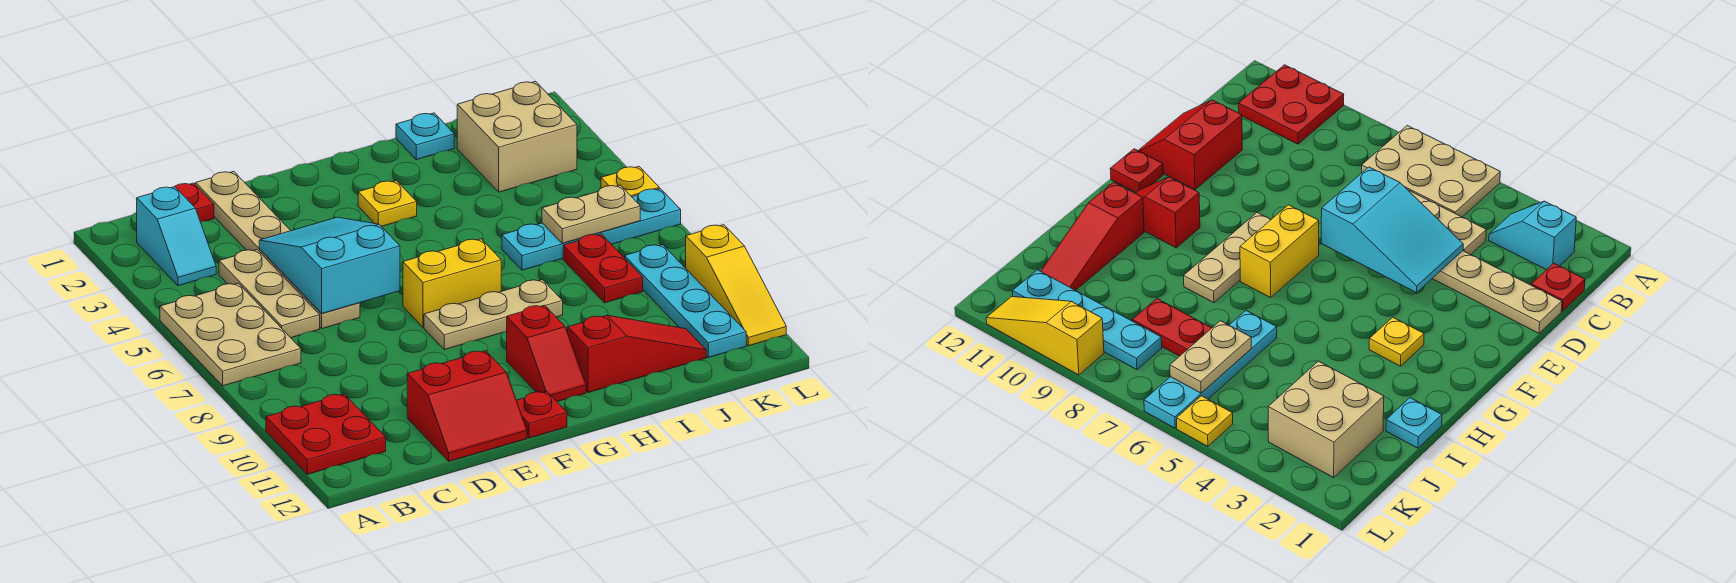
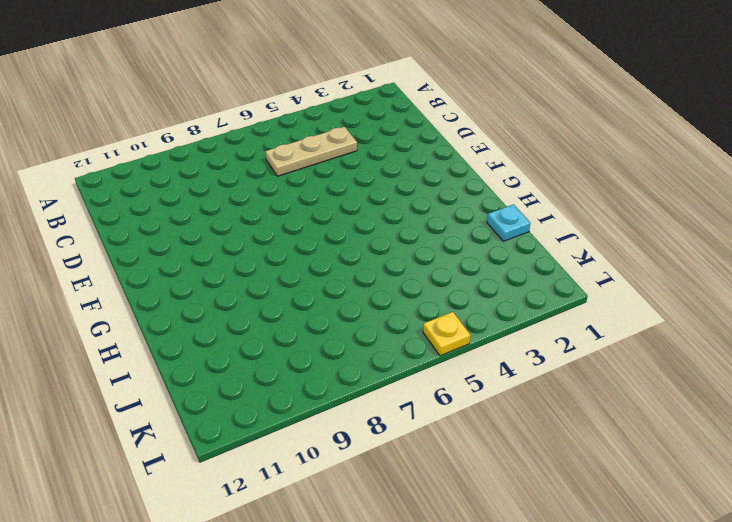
none -> tan plate A5:B7 level 1
none -> red plate A10:B11 level 1
none -> cyan slope B2:B3 level 1 top 2

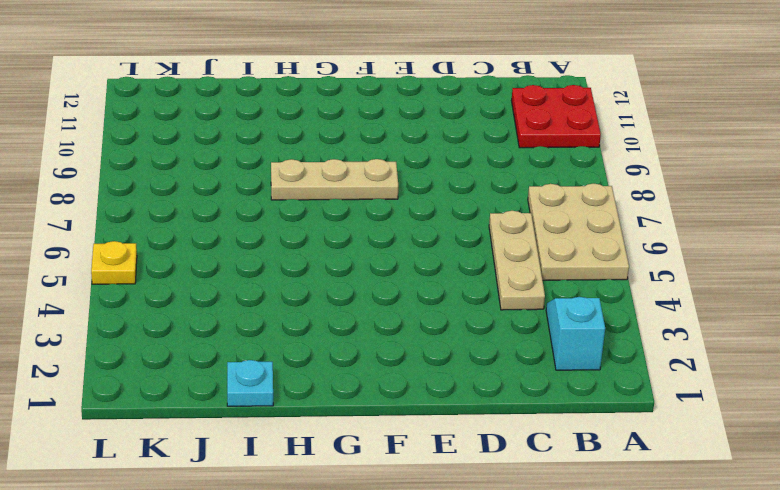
none -> red plate C1 level 1
none -> tan plate D1:D6 level 1
none -> red slope D11:E12 level 1 top 11

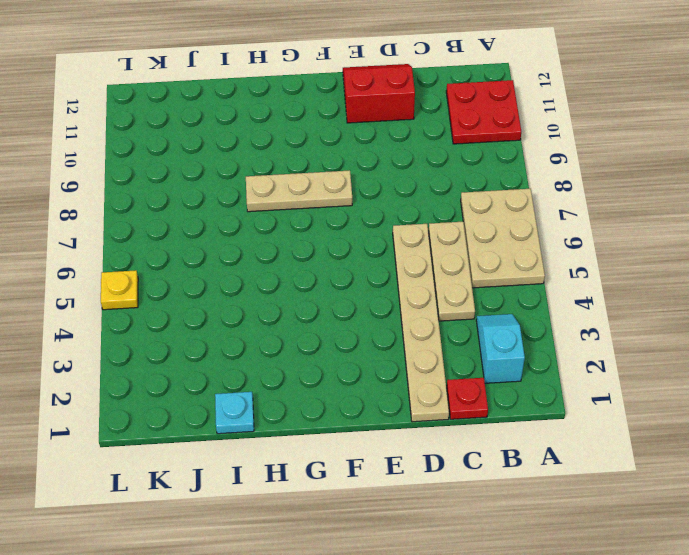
none -> yellow brick F7:G7 level 1
none -> red plate F12 level 1
none -> yellow plate G3 level 1

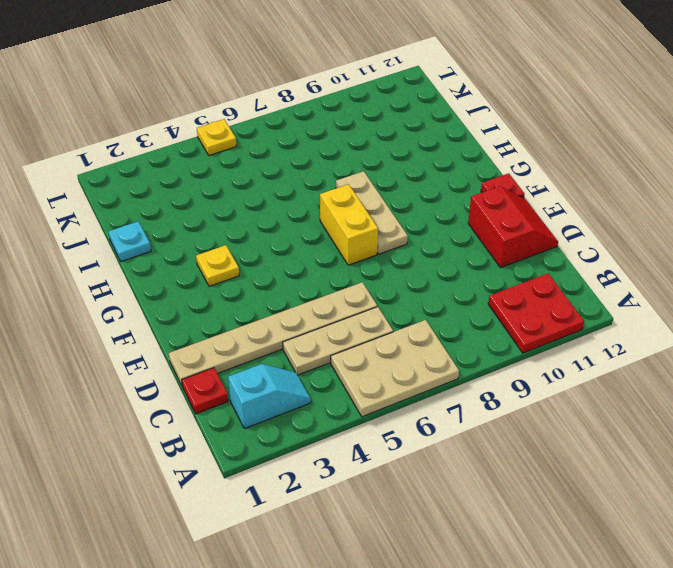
none -> red slope G10:G11 level 1 top 10
none -> red slope H11:J11 level 1 top H
none -> cyan plate I6:L6 level 1

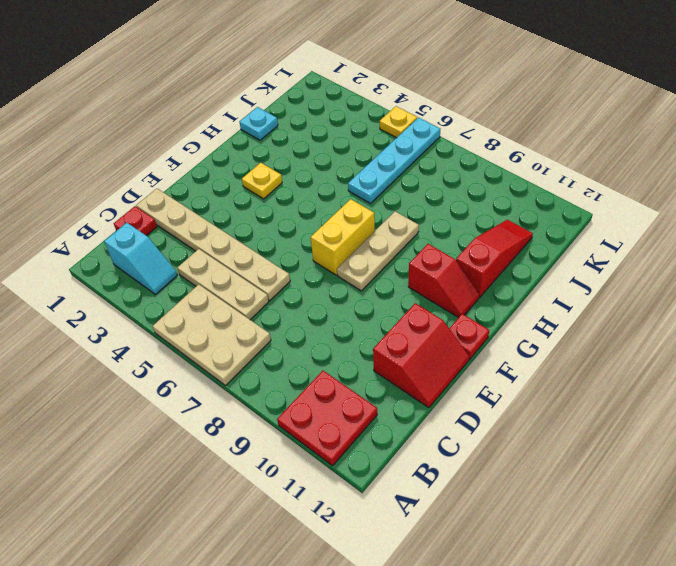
none -> tan brick J2:K3 level 1
none -> red plate J7:J8 level 1
none -> cyan plate K8:K11 level 1

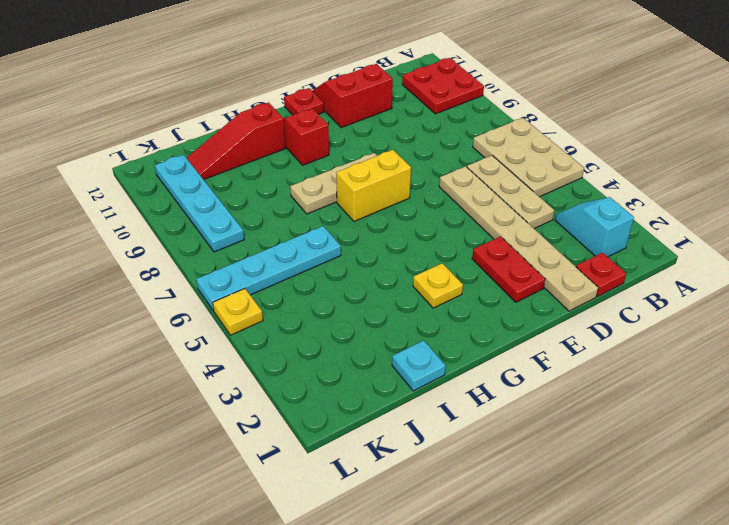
red plate E2:E3 level 1 -> red plate J7:J8 level 1
none -> tan brick J2:K3 level 1
none -> yellow slope L9:L11 level 1 top 9
none -> cyan slope D4:E6 level 2 top 6

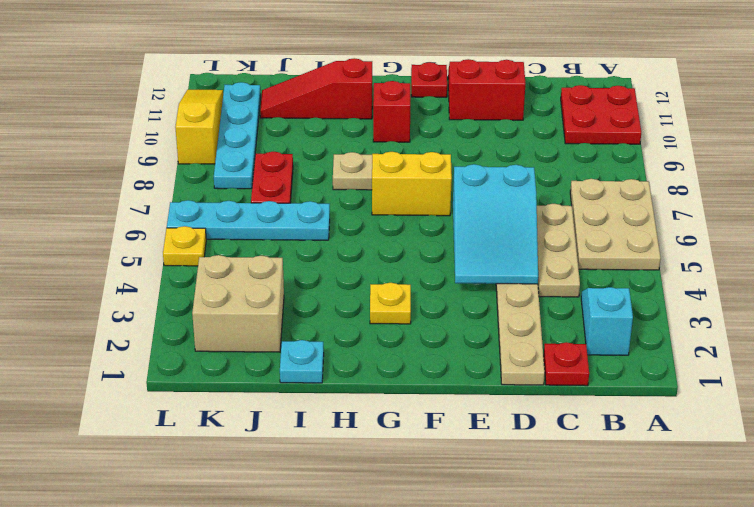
none -> tan plate J6:K6 level 2

